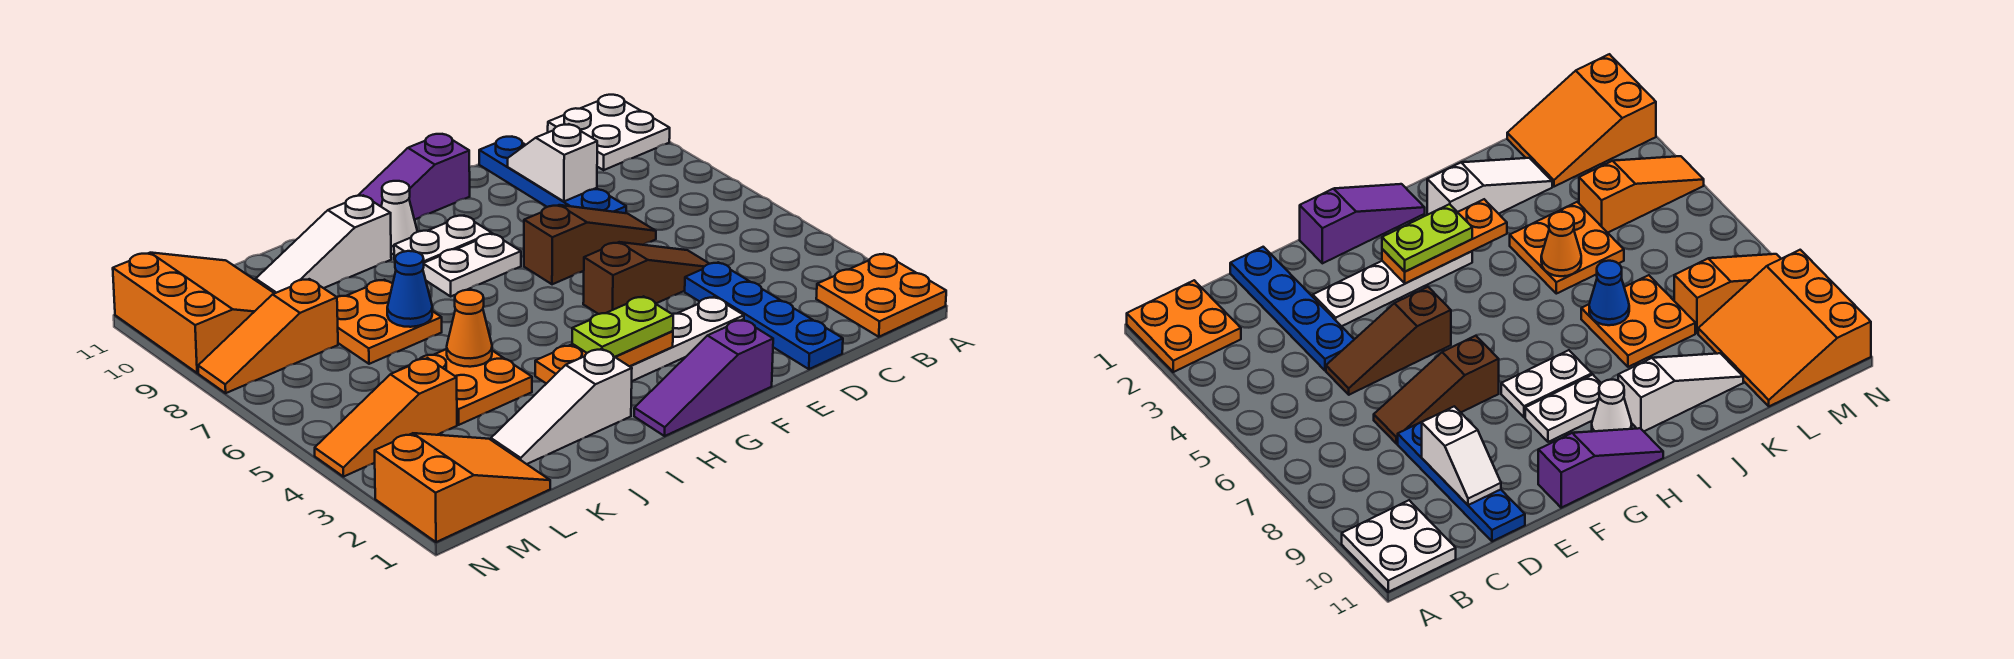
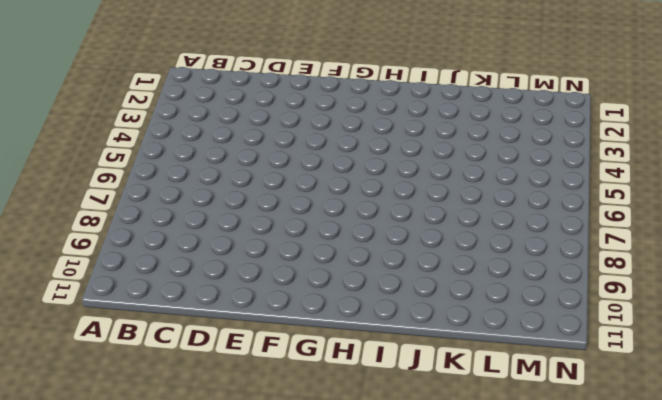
none -> orange plate A1:B2 level 1
none -> white plate A10:B11 level 1
none -> blue plate D1:D4 level 1

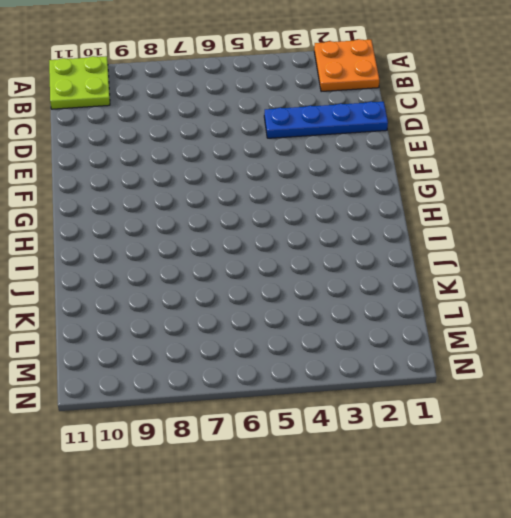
lime plate A10:B11 level 1 -> white plate A10:B11 level 1
none -> brown slope D5:F5 level 1 top F
none -> brown slope D7:F7 level 1 top F
none -> blue plate D8:D11 level 1

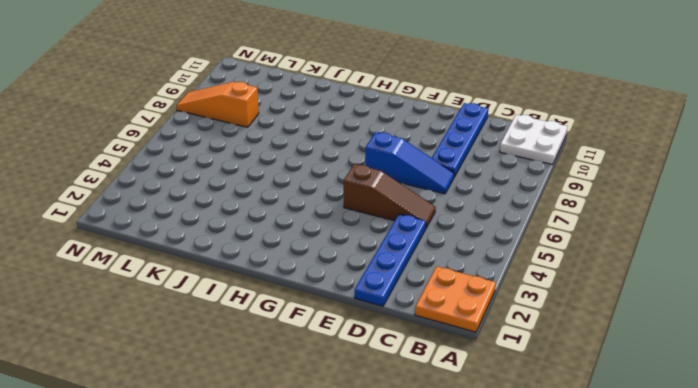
blue slope D7:F7 level 1 top F -> brown slope D7:F7 level 1 top F
none -> white plate E3:H3 level 1
none -> purple slope F1:H1 level 1 top F
none -> purple slope F11:H11 level 1 top F

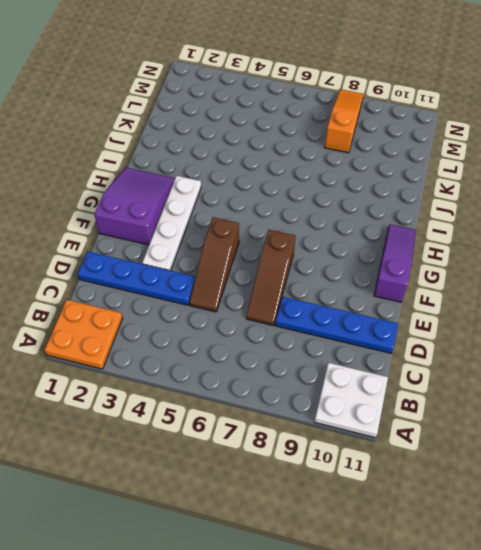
purple slope F1:H2 level 1 top F -> purple slope F1:H1 level 1 top F
none -> white plate G8:H8 level 1
none -> white plate G9:H9 level 1
none -> white cone H10 level 1

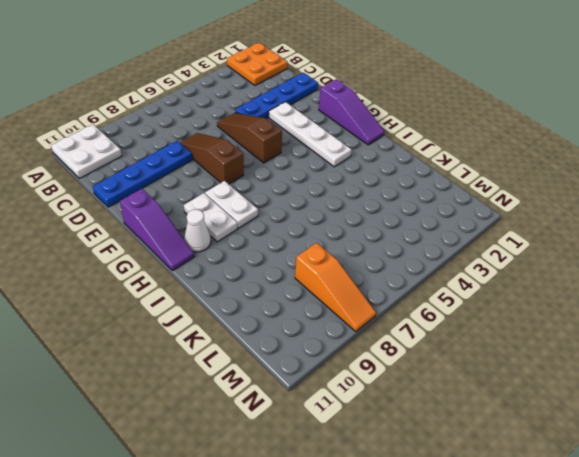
none -> white slope I2:K2 level 1 top I
none -> white slope I10:K10 level 1 top I
none -> orange plate J4:K5 level 1

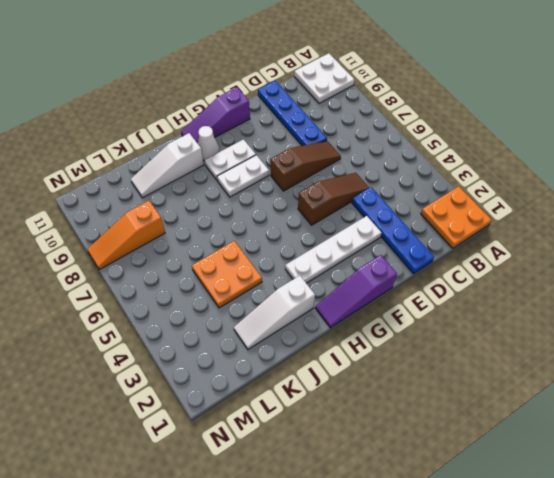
none -> orange plate J7:K8 level 1
none -> orange slope L1:N2 level 1 top N
none -> orange slope L4:N4 level 1 top L

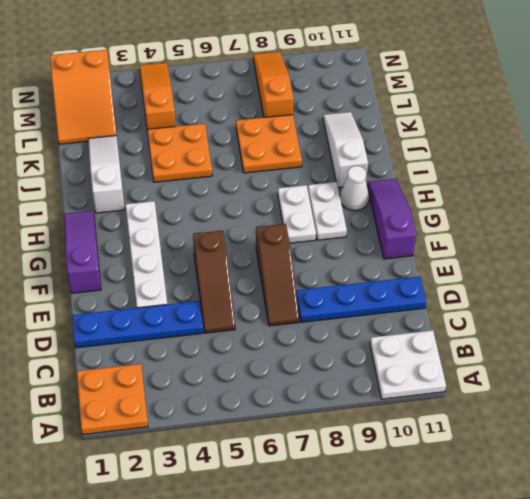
none -> orange slope L9:N11 level 1 top N
none -> white slope D9:D10 level 2 top 9
none -> orange plate G3:I3 level 2

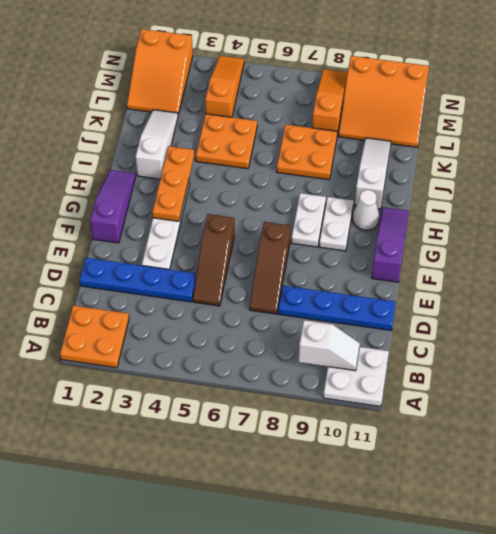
white slope B9:B10 level 2 top 9 -> white slope D9:D10 level 2 top 9
none -> orange cone J5 level 2
none -> blue cone J7 level 2
none -> lime plate G3:H3 level 3

